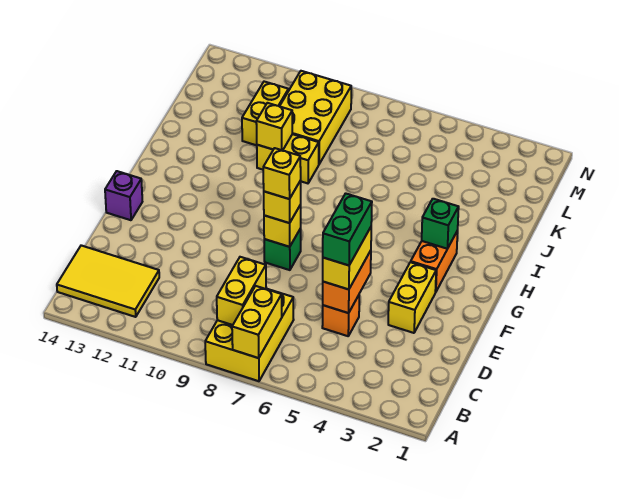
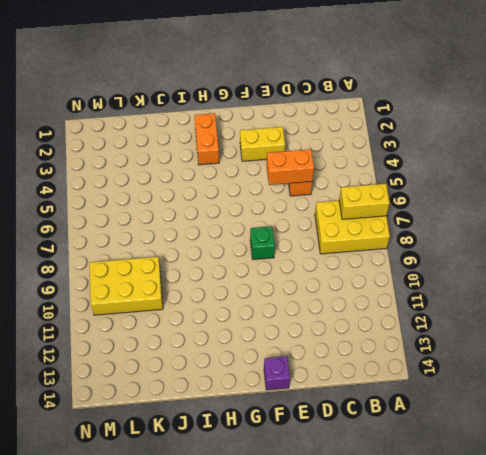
orange brick H2:H3 level 1 -> orange brick G3:H3 level 1
none -> yellow tile B12:C14 level 1
none -> yellow brick J9:J10 level 1
none -> yellow brick K11:L11 level 1

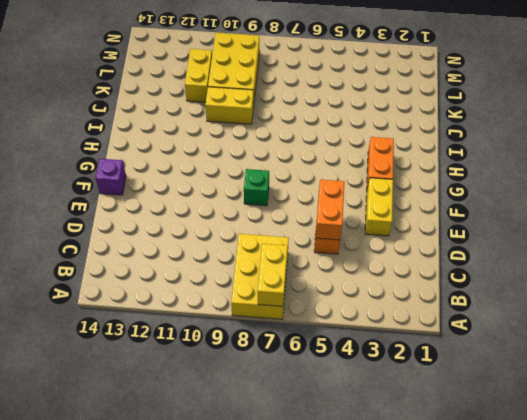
none -> yellow tile B12:C14 level 1
none -> yellow brick B8:C8 level 2
none -> yellow brick F8 level 2

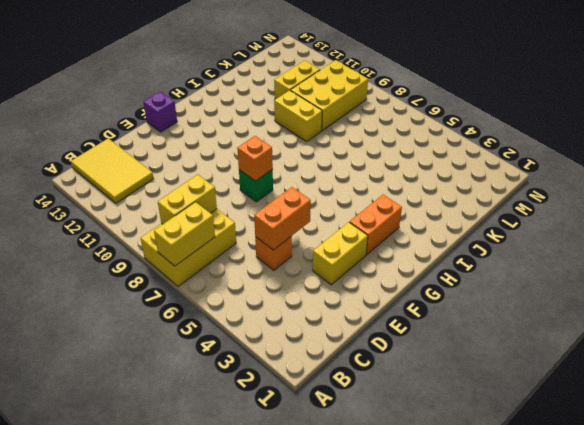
orange brick F8 level 2 -> yellow brick F8 level 2
none -> green brick H3 level 2
none -> yellow brick J10 level 2
none -> yellow brick D5:E5 level 3

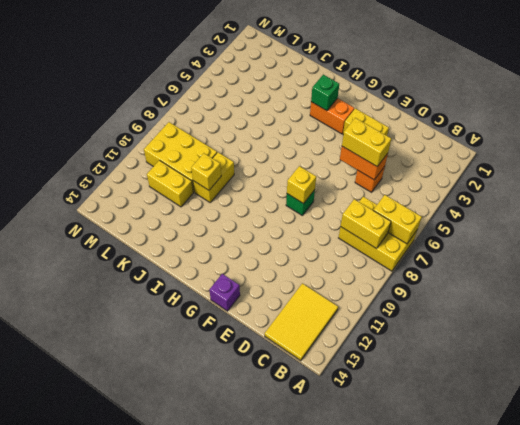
none -> yellow brick F8 level 3
none -> green brick D5:E5 level 4
none -> yellow brick F8 level 4

